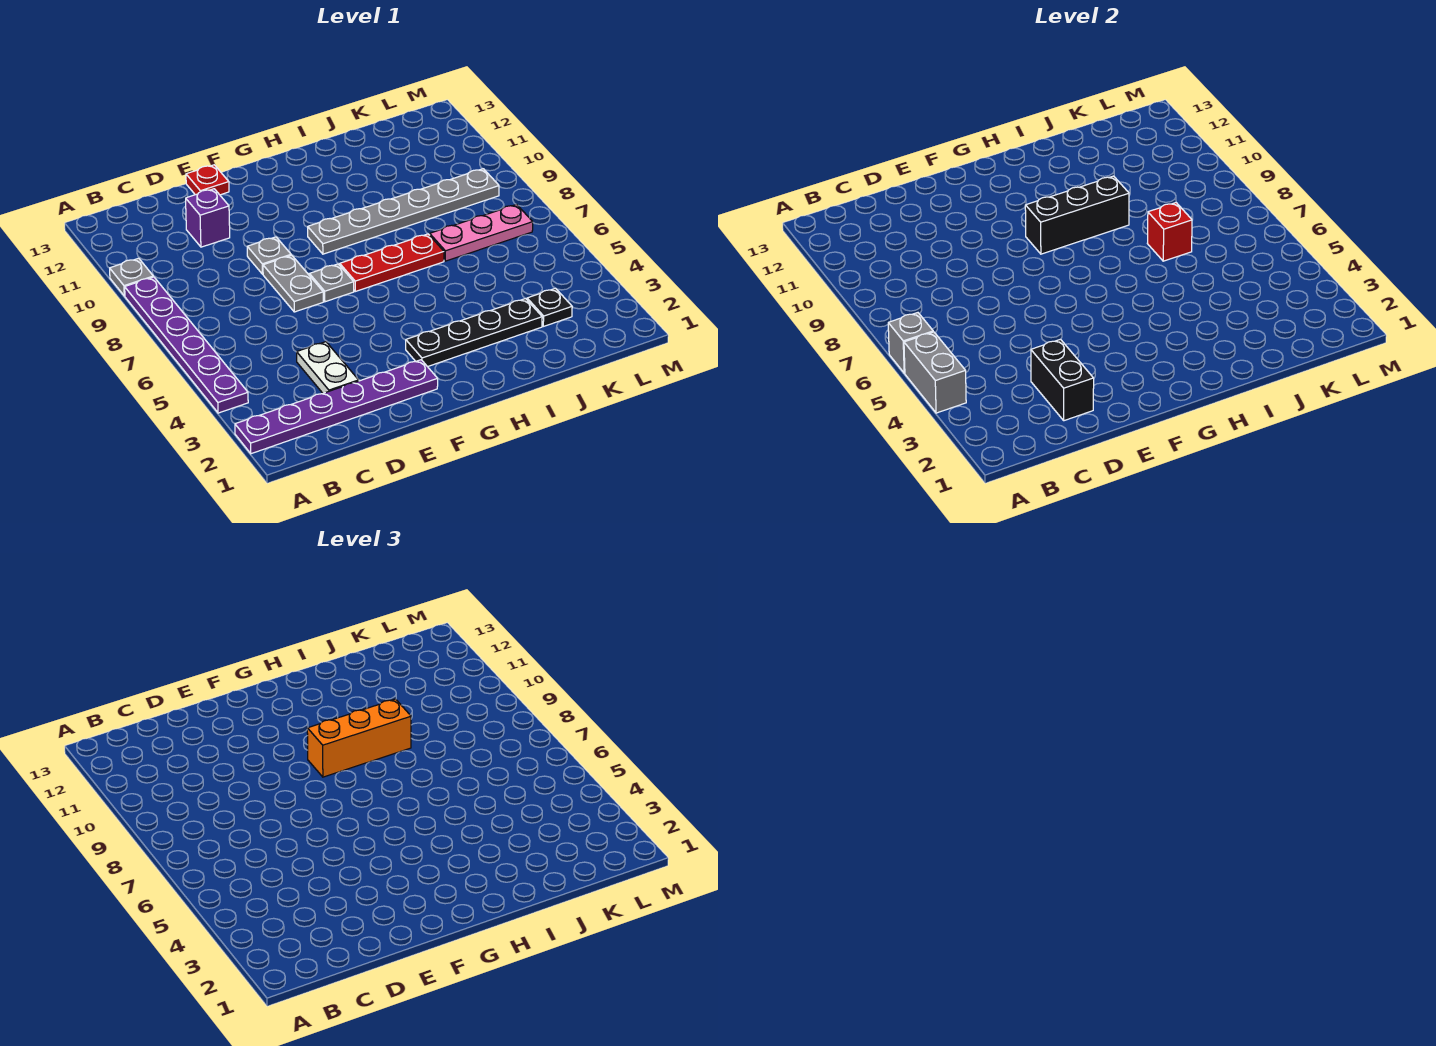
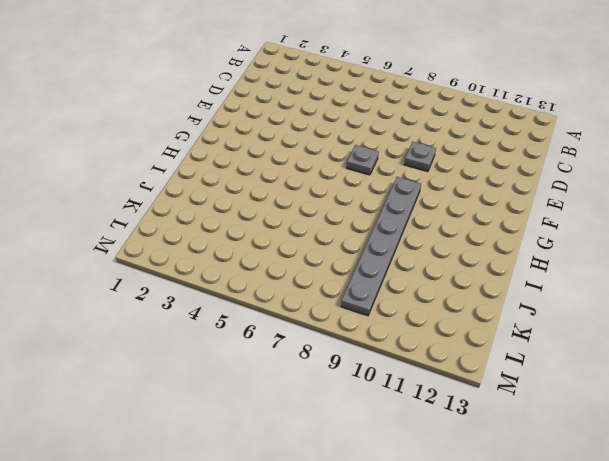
none -> purple plate A2:F2 level 1
none -> purple plate A4:A9 level 1
none -> grey plate A10 level 1

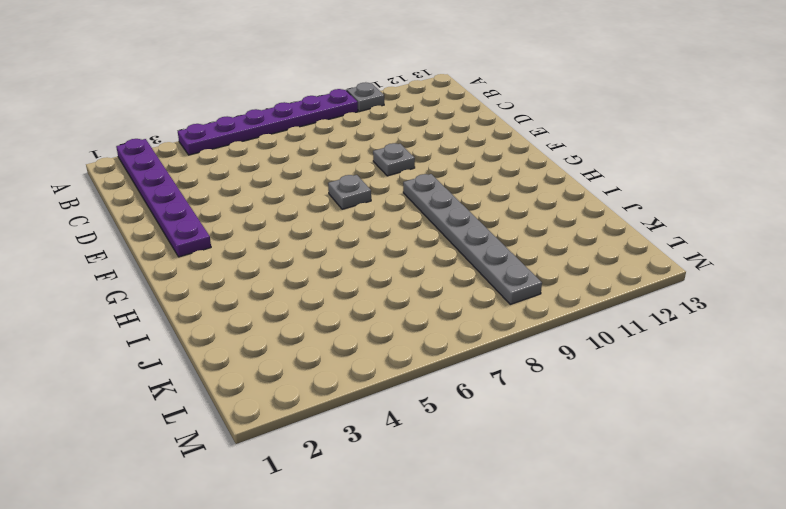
none -> white plate D3:D4 level 1
none -> purple brick D11 level 1
none -> grey plate E7:E8 level 1

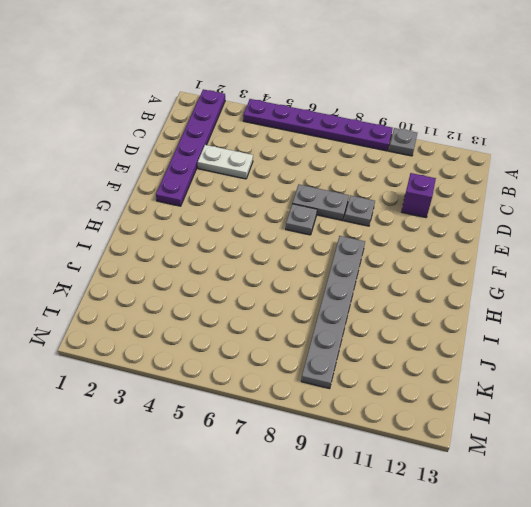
none -> red plate E13 level 1
none -> black plate G3:J3 level 1
none -> red plate G7:I7 level 1

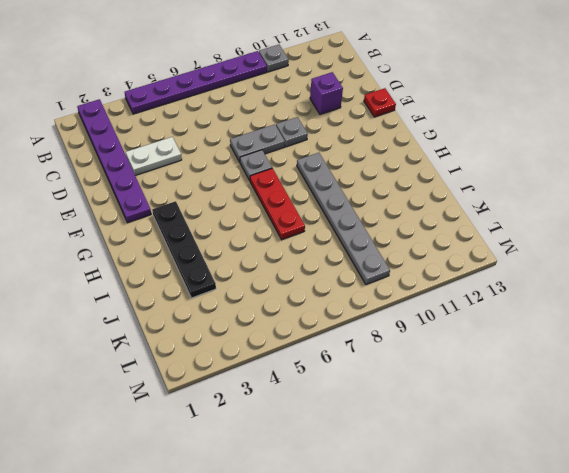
none -> pink plate J7:L7 level 1
none -> black plate K3 level 1
none -> grey brick A4:A5 level 2

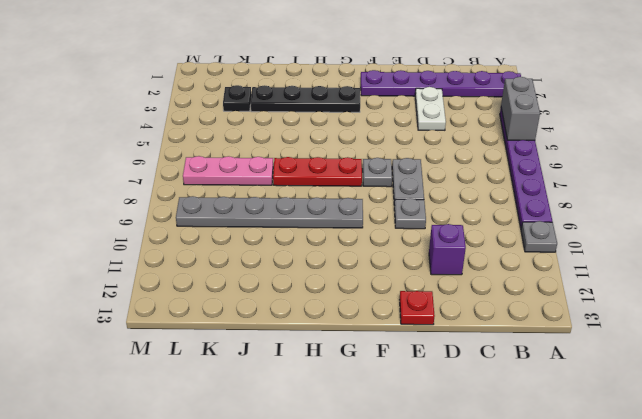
none -> grey brick A6 level 2
none -> black brick D2:D3 level 2
none -> black brick G9:I9 level 2

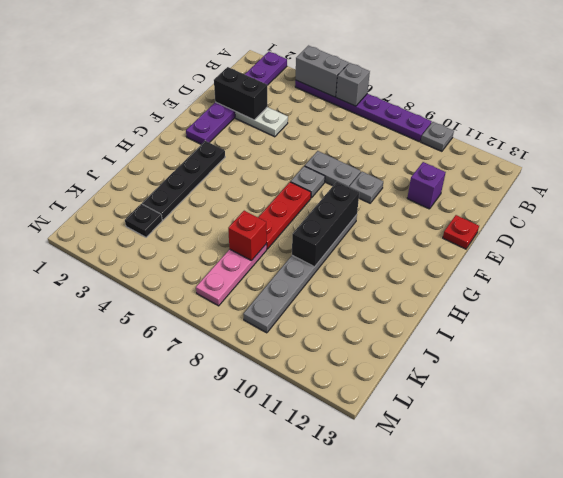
none -> orange brick G9:I9 level 3

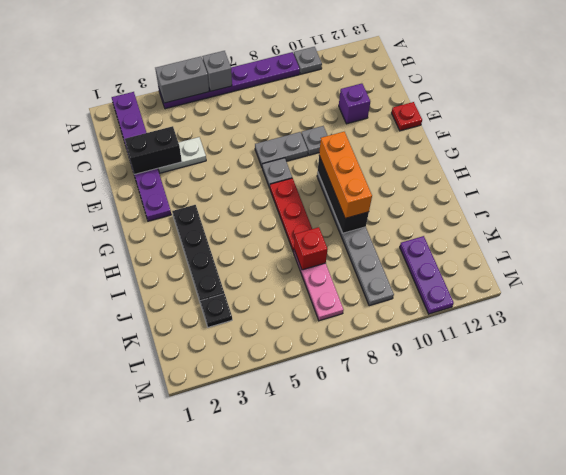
purple plate K11:M11 level 1 -> none

